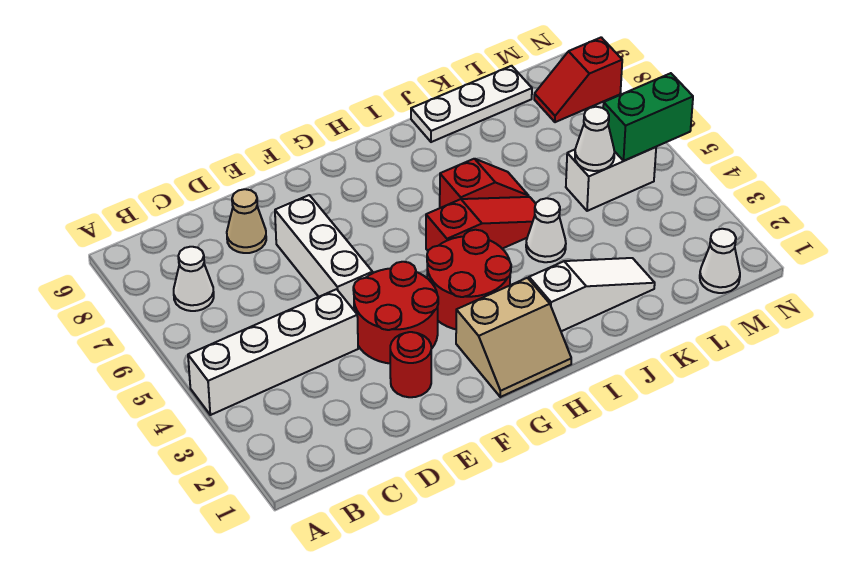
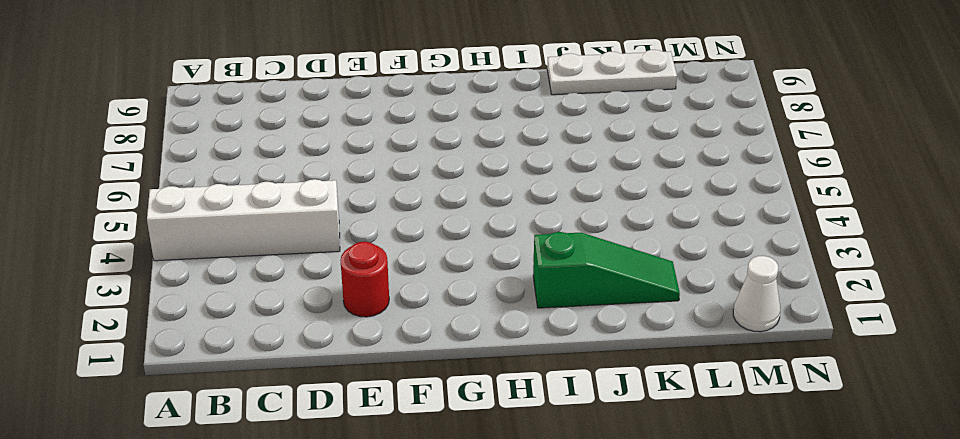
green slope I2:K2 level 1 top I -> white slope I2:K2 level 1 top I
none -> white cone B7 level 1
none -> tan cone D8 level 1
none -> red round brick E3:F4 level 1

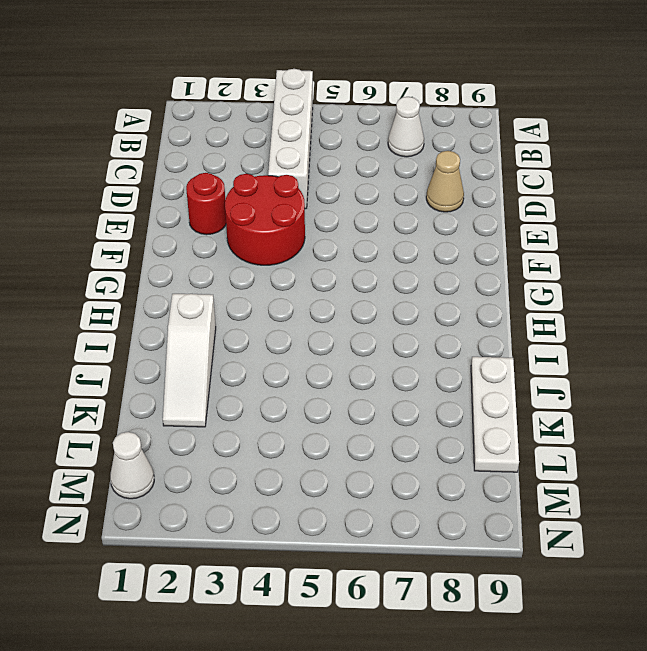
none -> white brick E5:E7 level 1
none -> tan slope G1:H2 level 1 top 2
none -> red round brick G3:H4 level 1

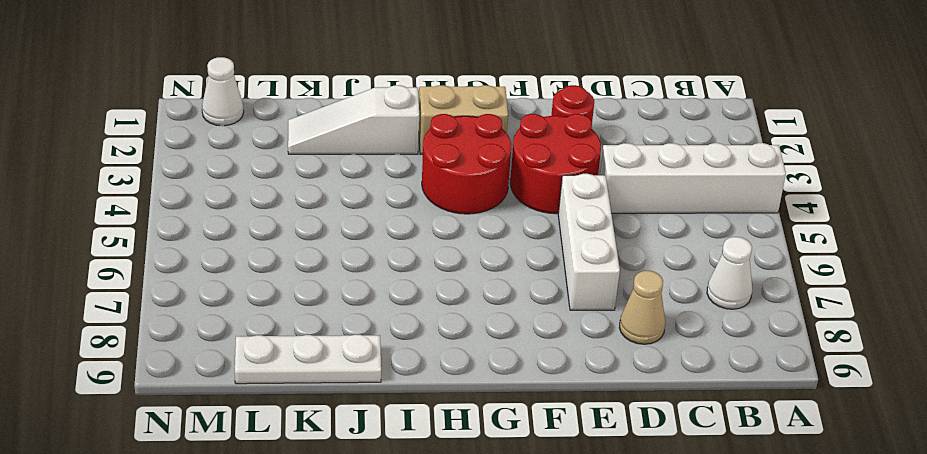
none -> red slope H5:J5 level 1 top H
none -> red slope I6:J6 level 1 top I
none -> white cone J4 level 1

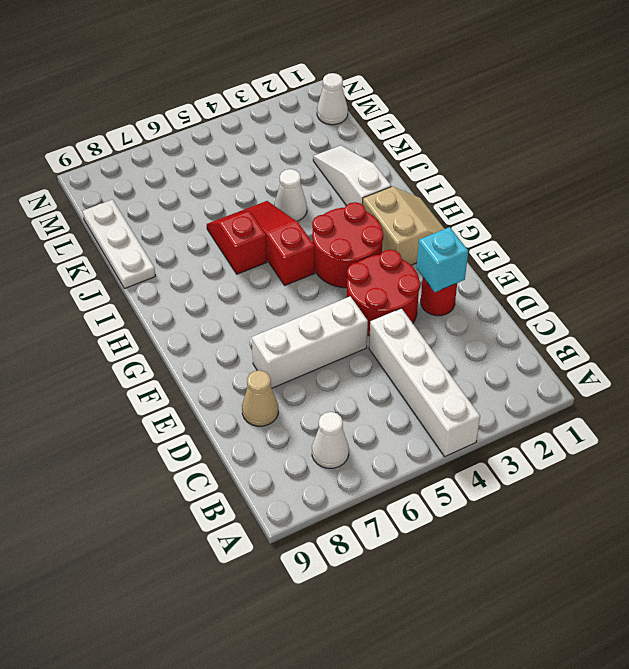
cyan brick E2 level 2 -> none
none -> white brick L5:M5 level 1
none -> red slope M8:N8 level 1 top N
none -> white cone L5 level 2

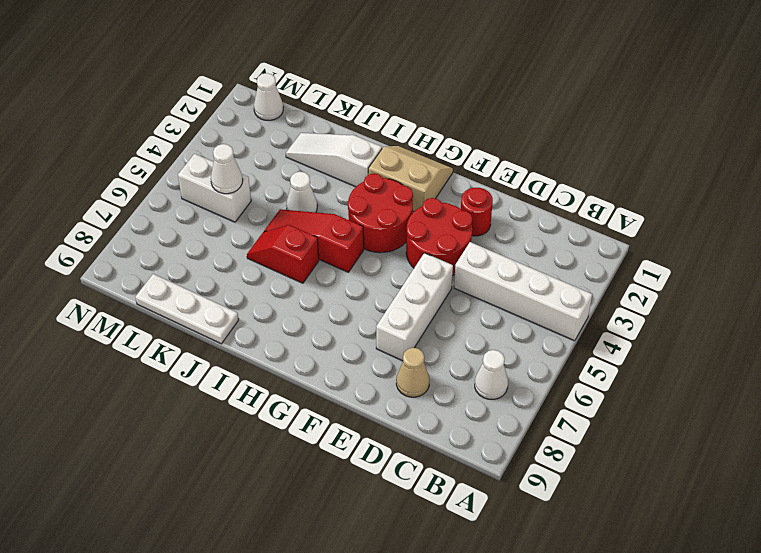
none -> red slope M8:N8 level 1 top N
none -> green brick M5:N5 level 2

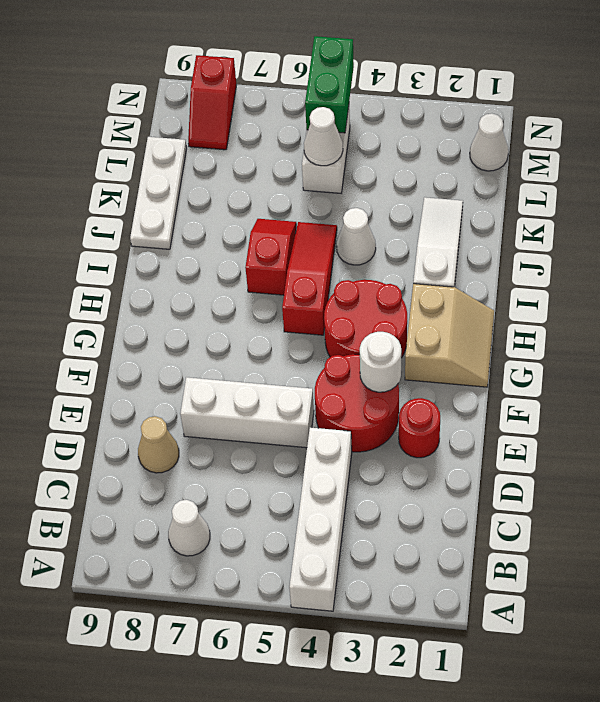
white round brick F3 level 2 -> none

